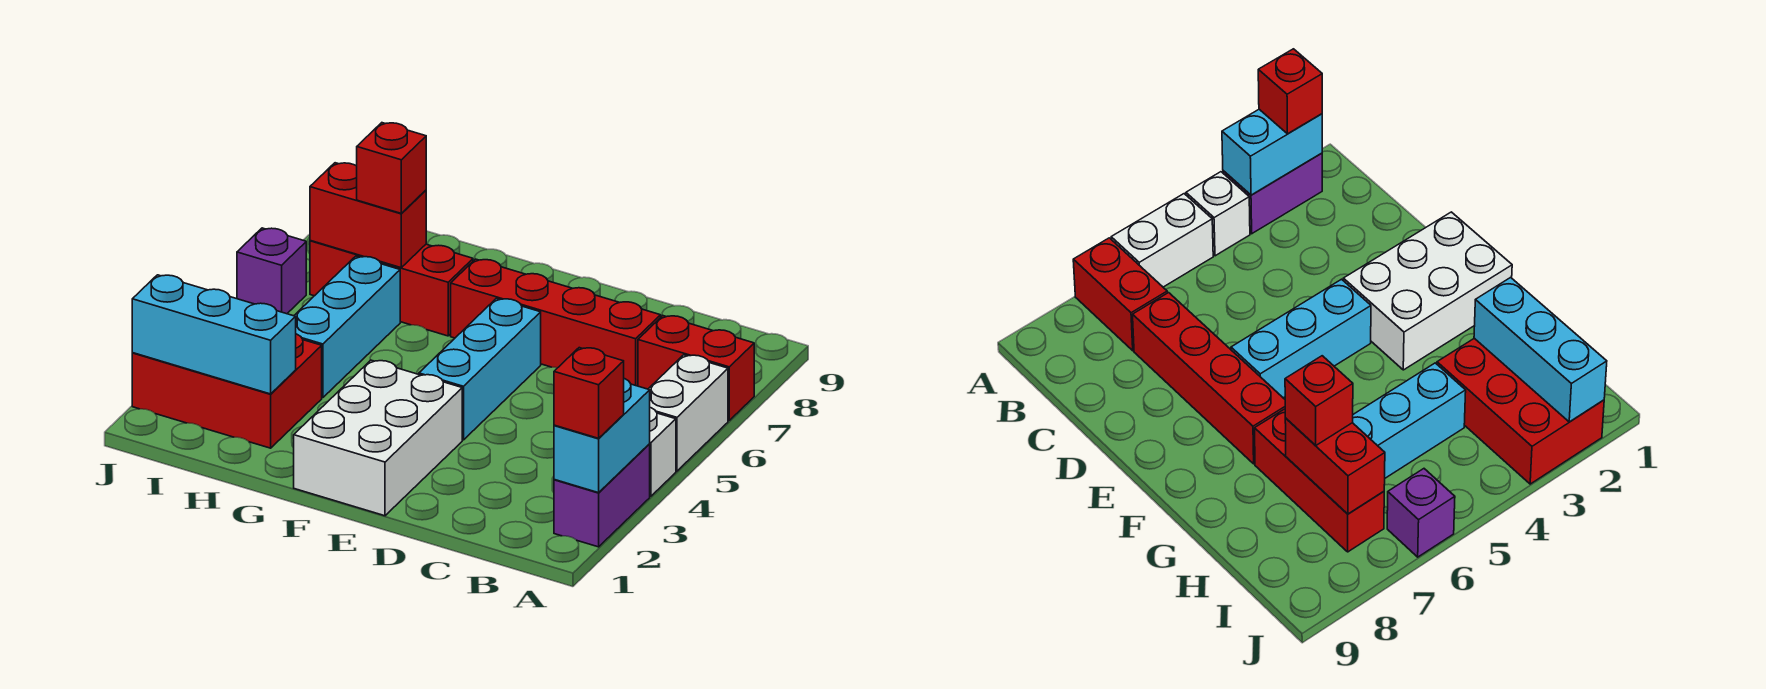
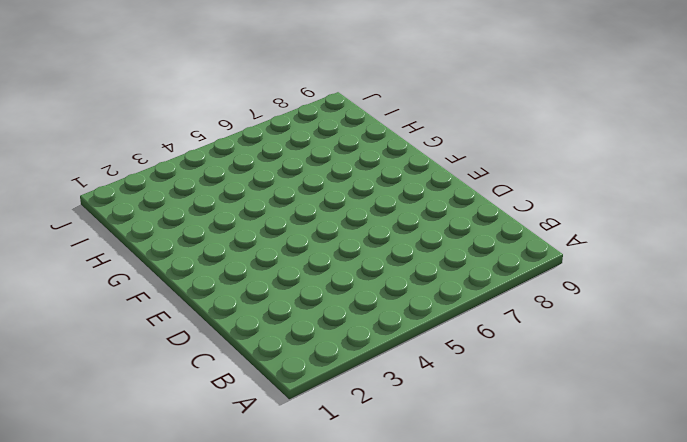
none -> purple brick A2:A3 level 1
none -> white brick A4 level 1
none -> white brick A5:A6 level 1

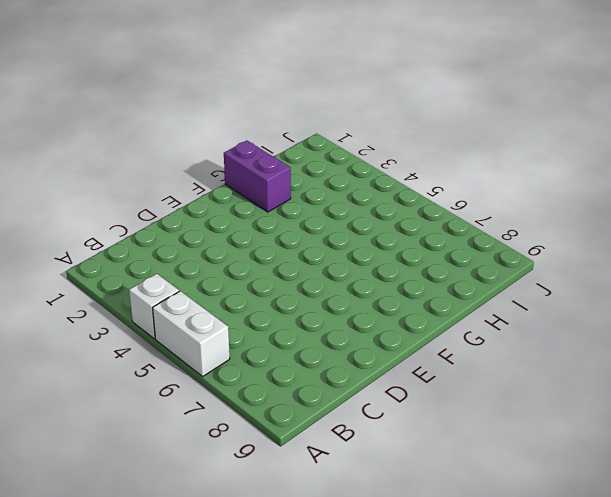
purple brick G1:G2 level 1 -> purple brick A2:A3 level 1
none -> red brick A7:B7 level 1
none -> red brick C7:F7 level 1
none -> white brick E1:F3 level 1

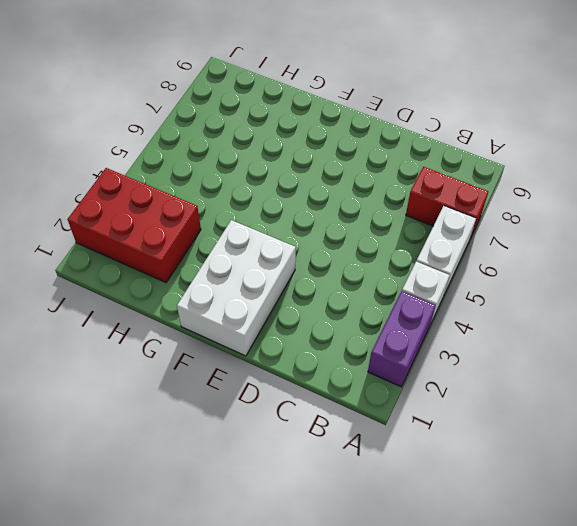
none -> red brick C7:F7 level 1
none -> cyan brick E4:E6 level 1
none -> red brick G7:I7 level 1

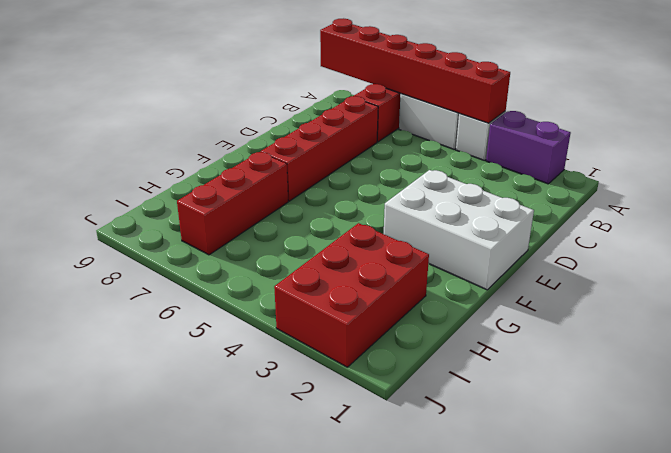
red brick A4:A9 level 2 -> none
none -> cyan brick E4:E6 level 1
none -> cyan brick H4:H6 level 1
none -> purple brick J6 level 1

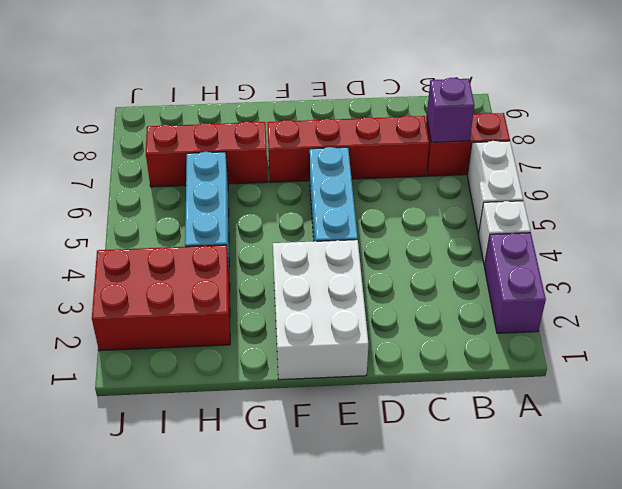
purple brick B7 level 2 -> purple brick J6 level 1
none -> cyan brick A2:A3 level 2
none -> cyan brick H2:J2 level 2
none -> red brick H7:I7 level 2

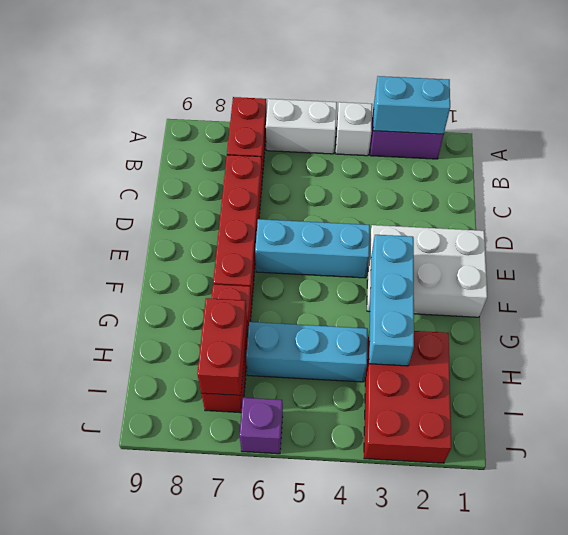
cyan brick F3:H3 level 2 -> cyan brick H2:J2 level 2
none -> red brick A2 level 3
none -> red brick H7 level 3

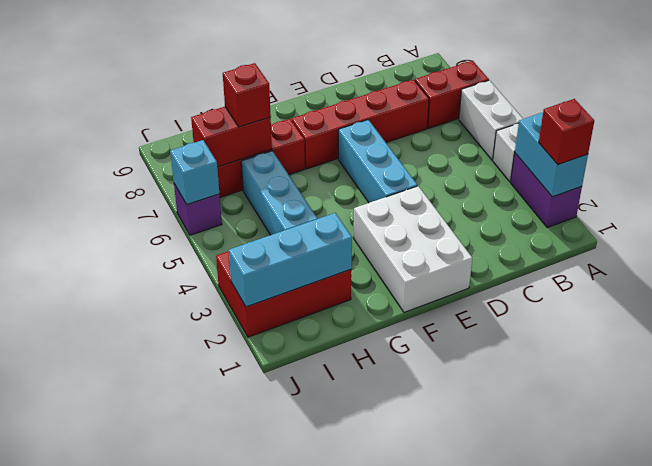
cyan brick J6 level 2 -> none

